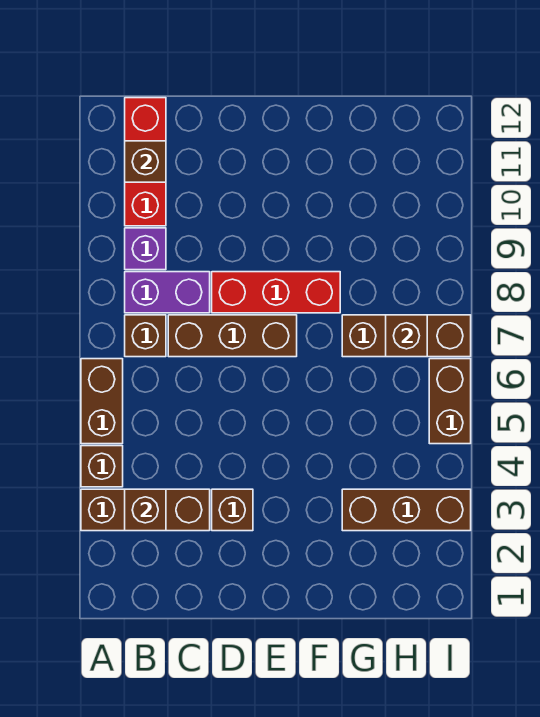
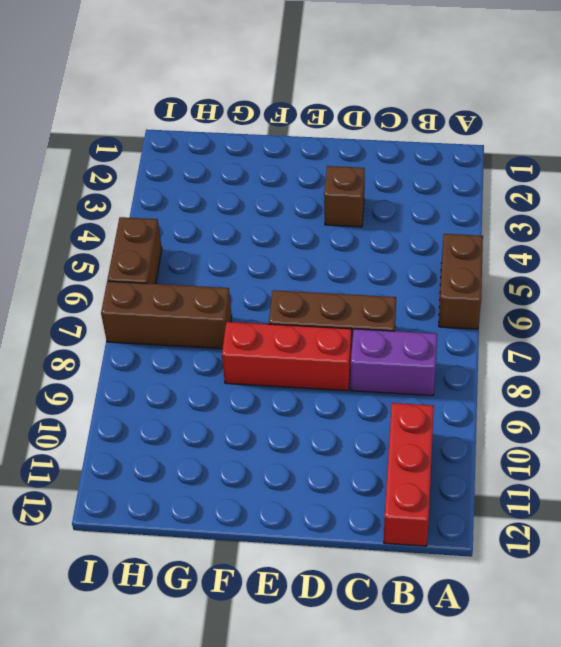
none -> brown brick A3:C3 level 1
none -> brown brick A4 level 1
none -> brown brick B7 level 1

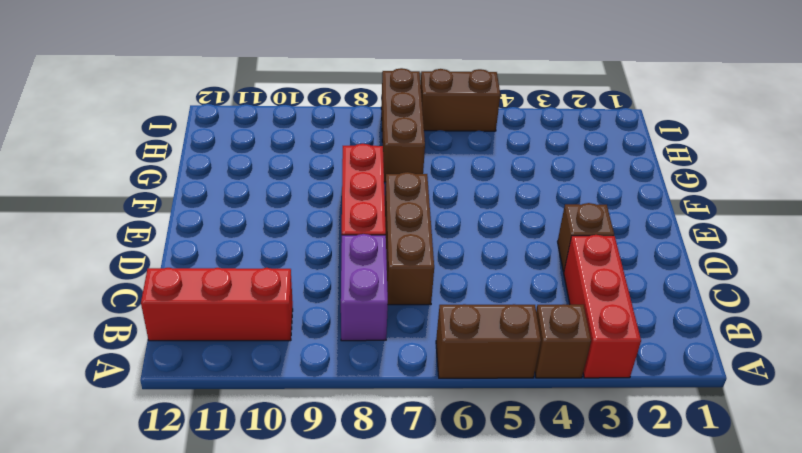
red brick A3:C3 level 1 -> brown brick A3:C3 level 1
none -> brown brick B7 level 1
none -> purple brick B9 level 1
none -> brown brick G3:I3 level 1

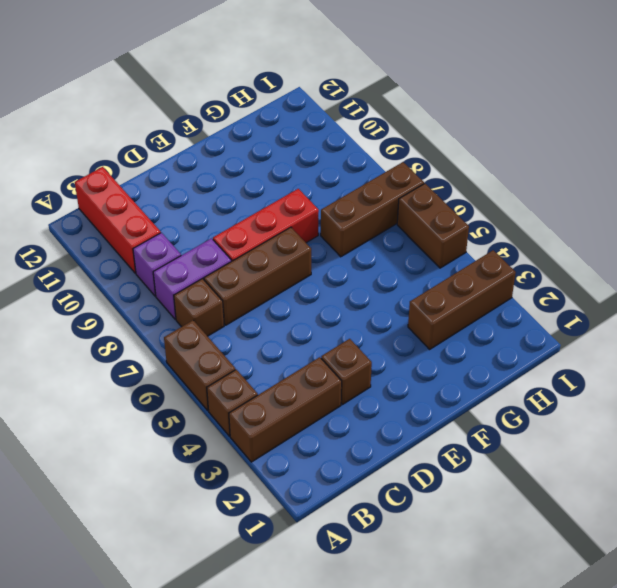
none -> brown brick B3 level 2
none -> brown brick B11 level 2
none -> brown brick H7 level 2

